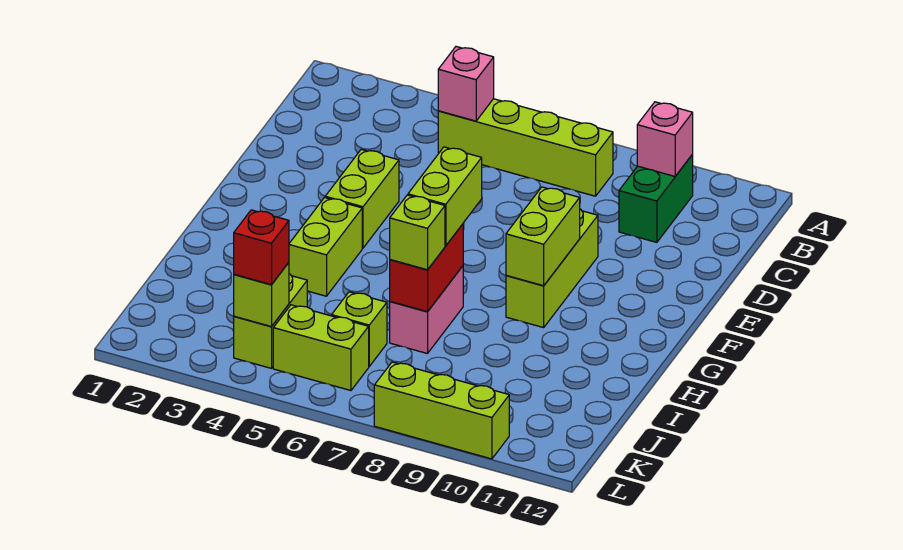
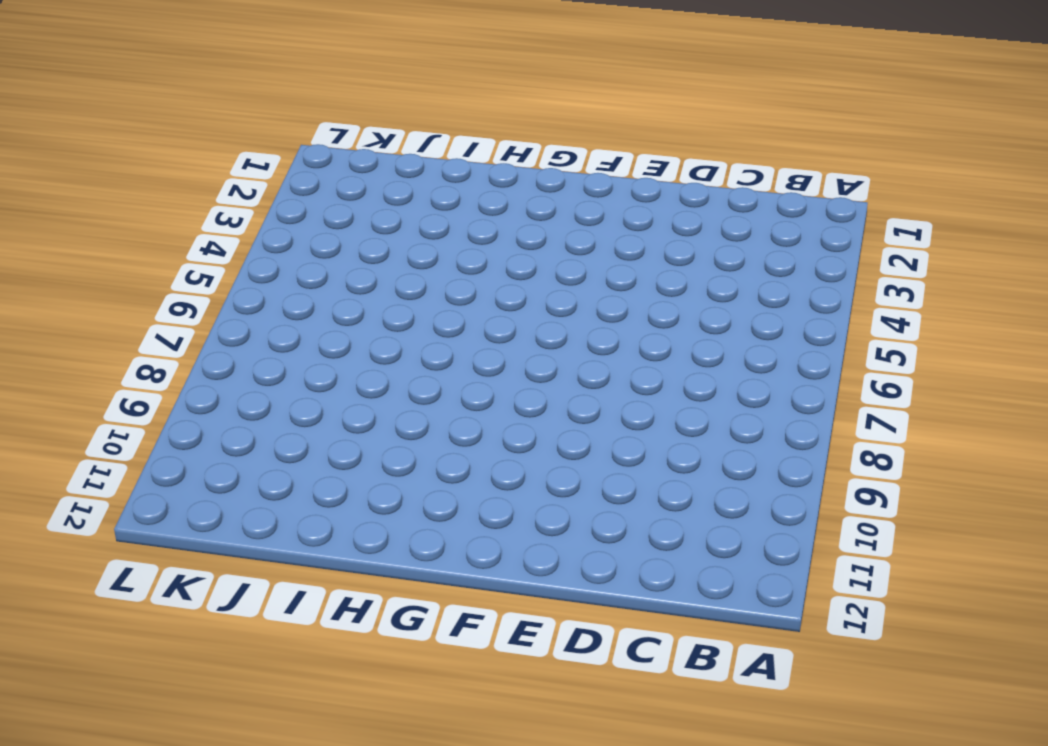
none -> lime brick B5:B8 level 1
none -> green brick B10:C10 level 1
none -> lime brick E4:F4 level 1

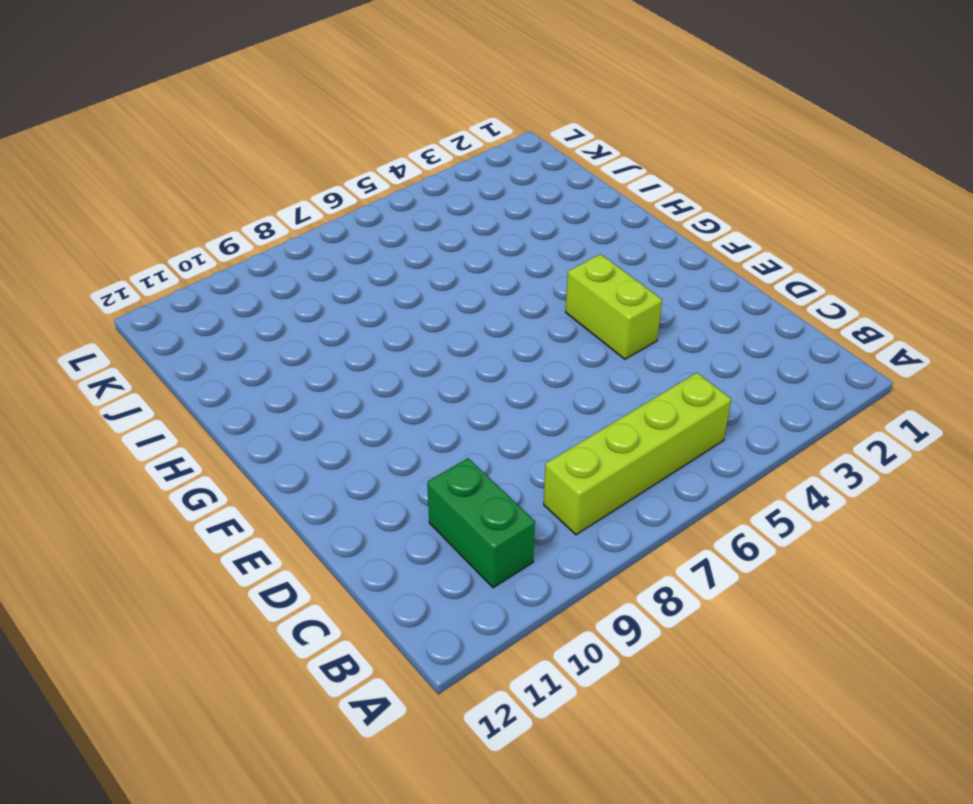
none -> lime brick E9:G9 level 1
none -> lime brick G4:H4 level 1
none -> pink brick H7:I7 level 1

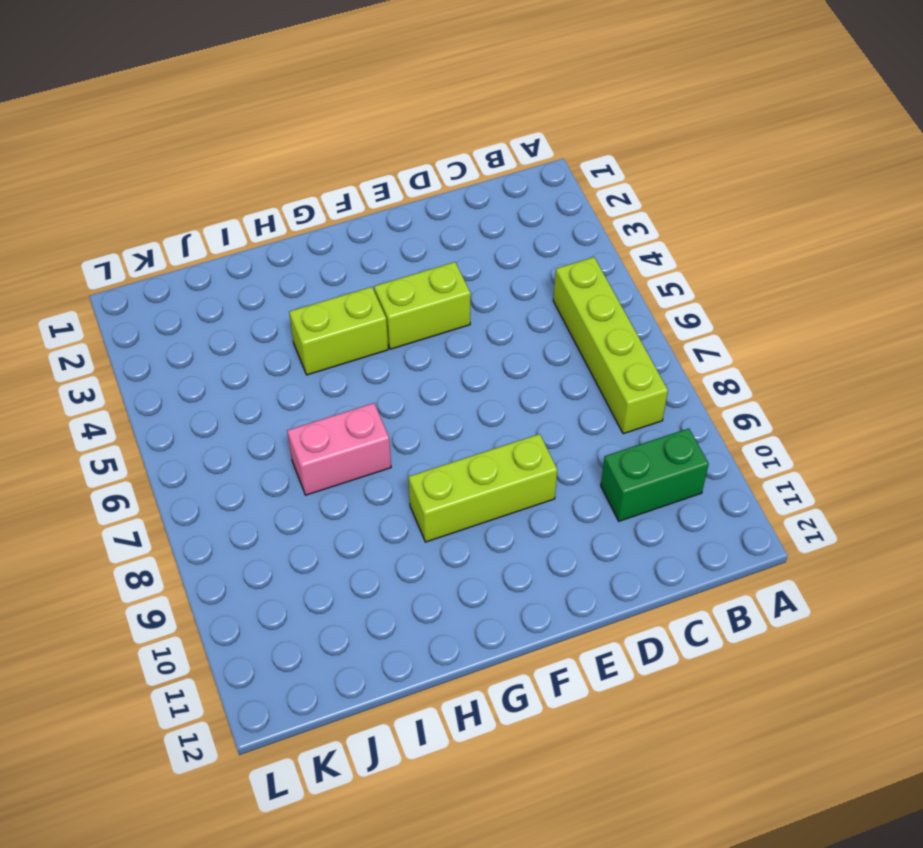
none -> lime brick J4:K4 level 1
none -> lime brick J6 level 1
none -> lime brick K5:K6 level 1

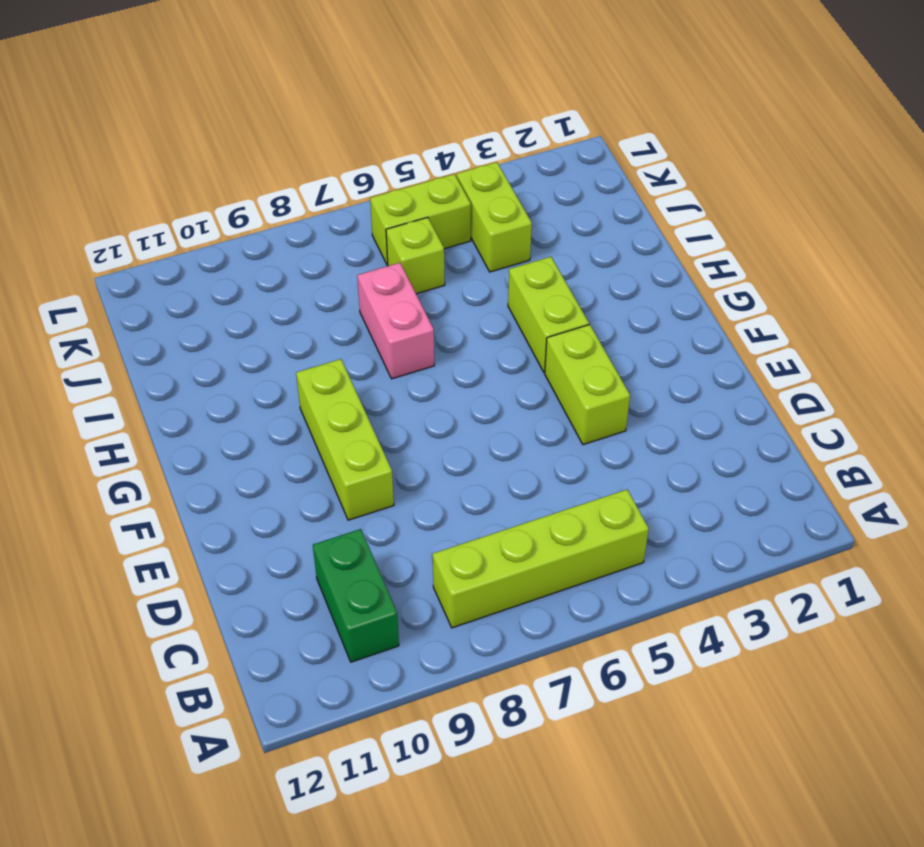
none -> lime brick L8:L10 level 1
none -> pink brick B5 level 2
none -> pink brick B10 level 2

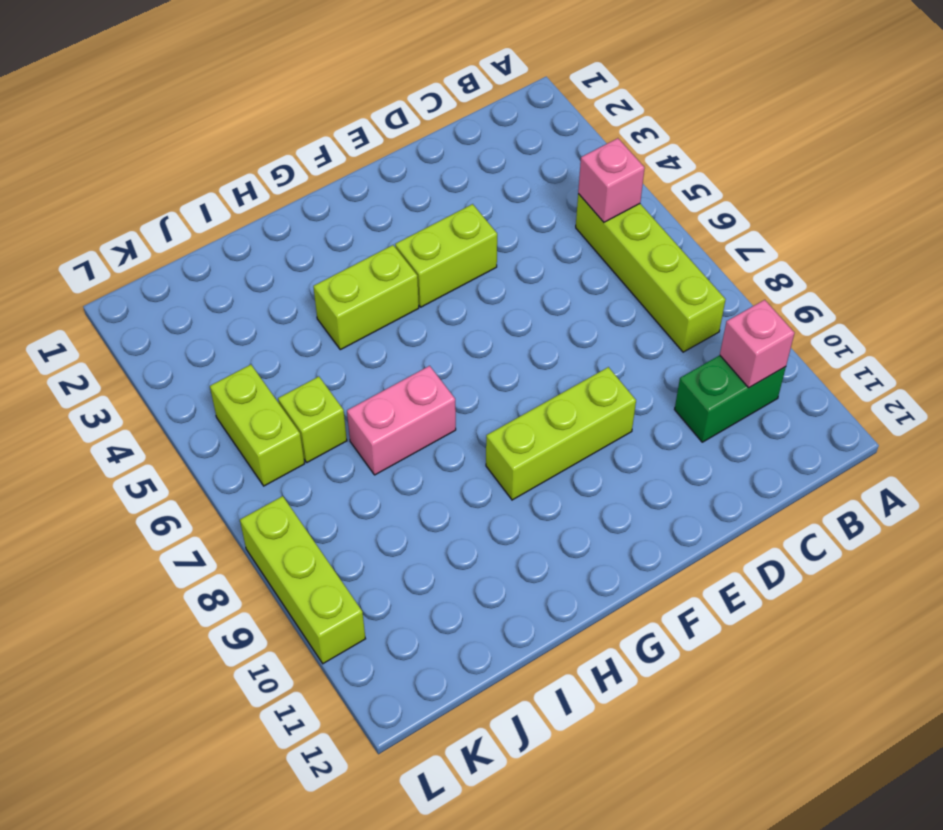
none -> lime brick J4:K4 level 1
none -> lime brick F9:G9 level 2
none -> red brick H7:I7 level 2

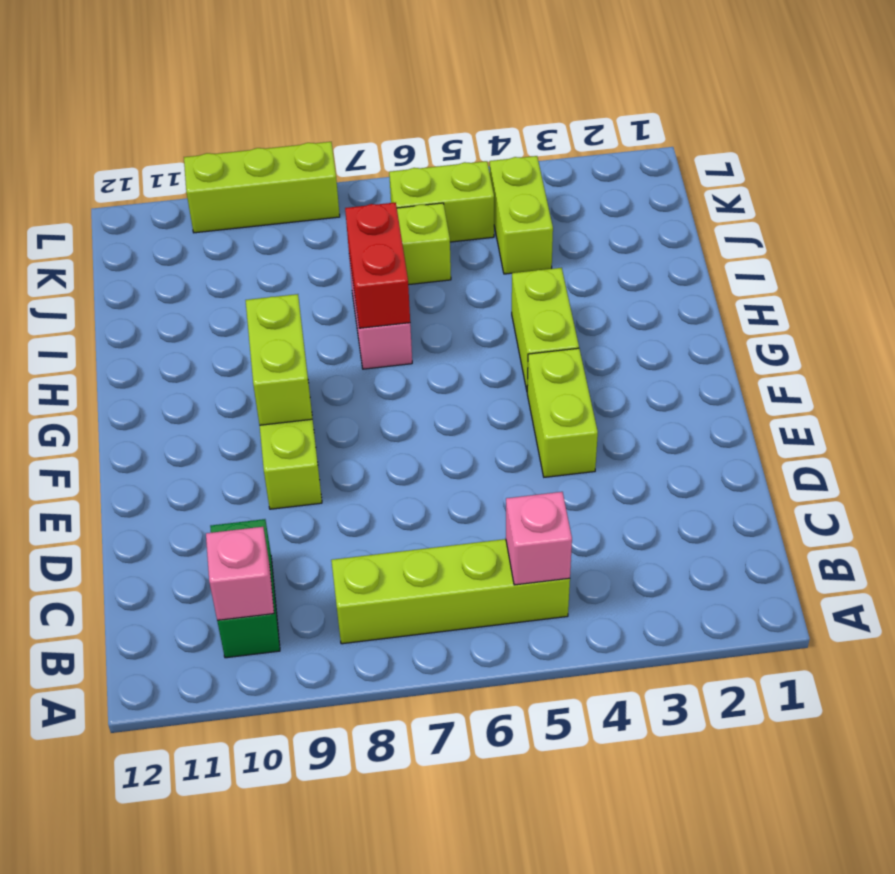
none -> lime brick K4 level 2
none -> lime brick G7:H7 level 3
none -> lime brick I7 level 3

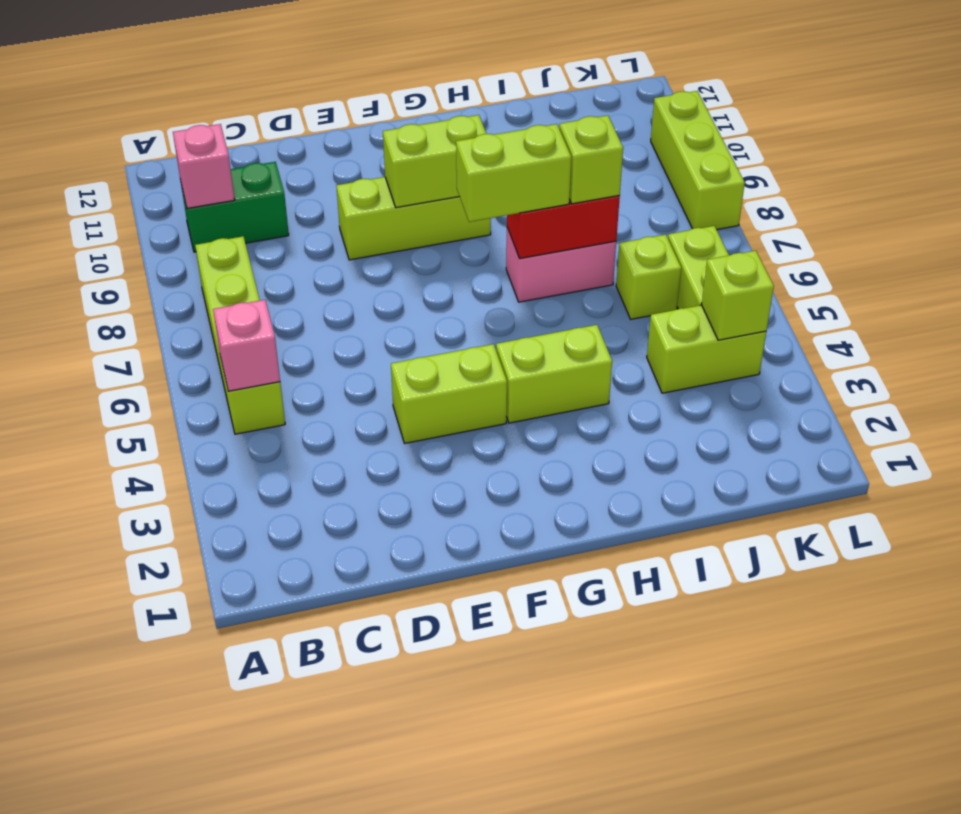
none -> red brick K4 level 3

